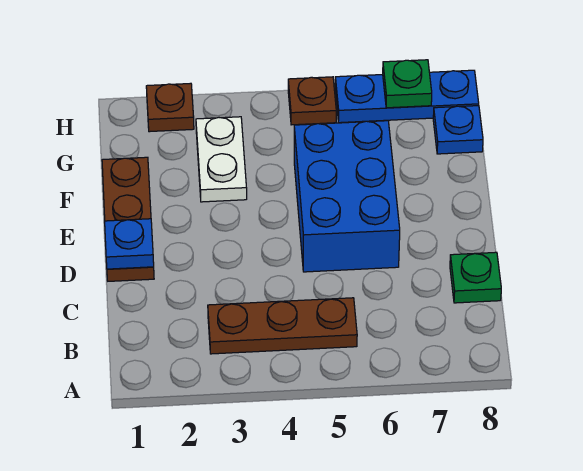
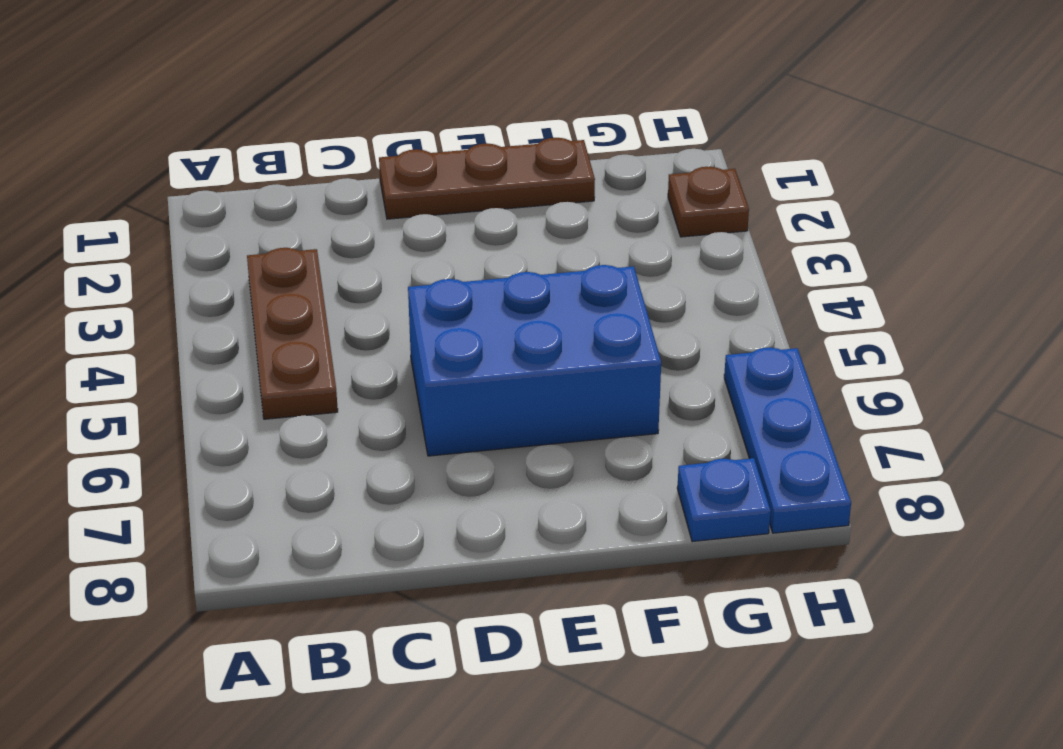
none -> green plate C8 level 1
none -> white plate F3:G3 level 1

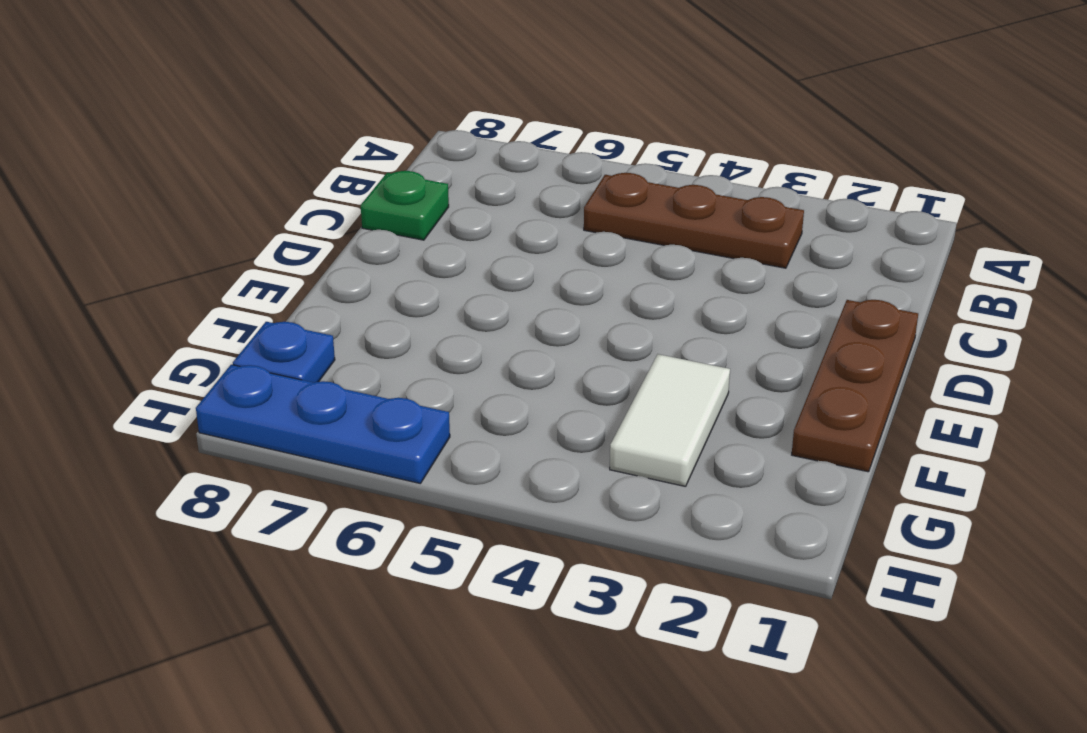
white tile F3:G3 level 1 -> white plate F3:G3 level 1
none -> blue brick D5:F6 level 1
none -> brown plate H2 level 1

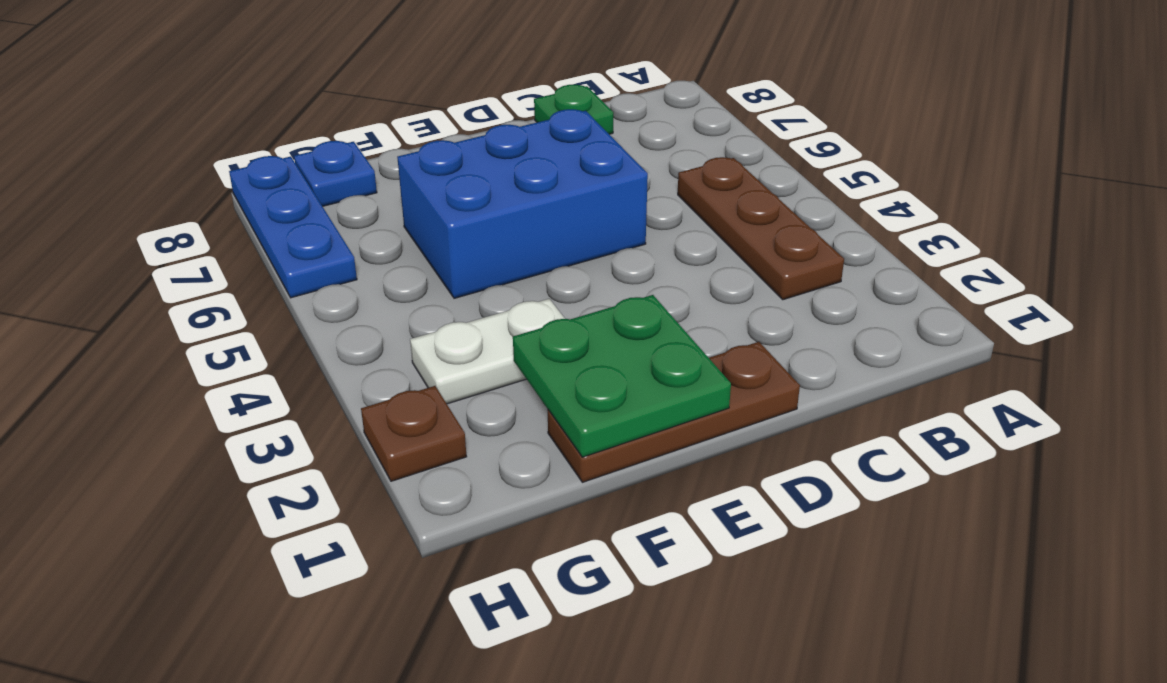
green plate E1:F2 level 2 -> none
none -> brown plate H5 level 1
none -> blue plate D1 level 2

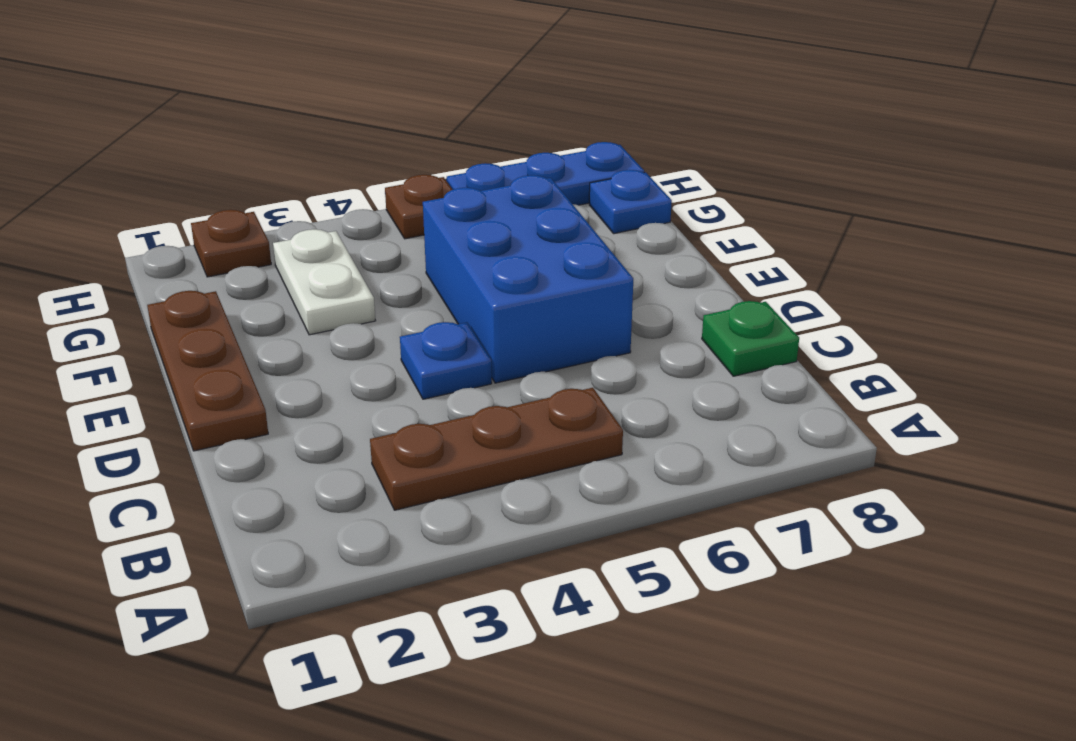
blue plate D4 level 1 -> blue plate D1 level 2
none -> green plate H7 level 2

